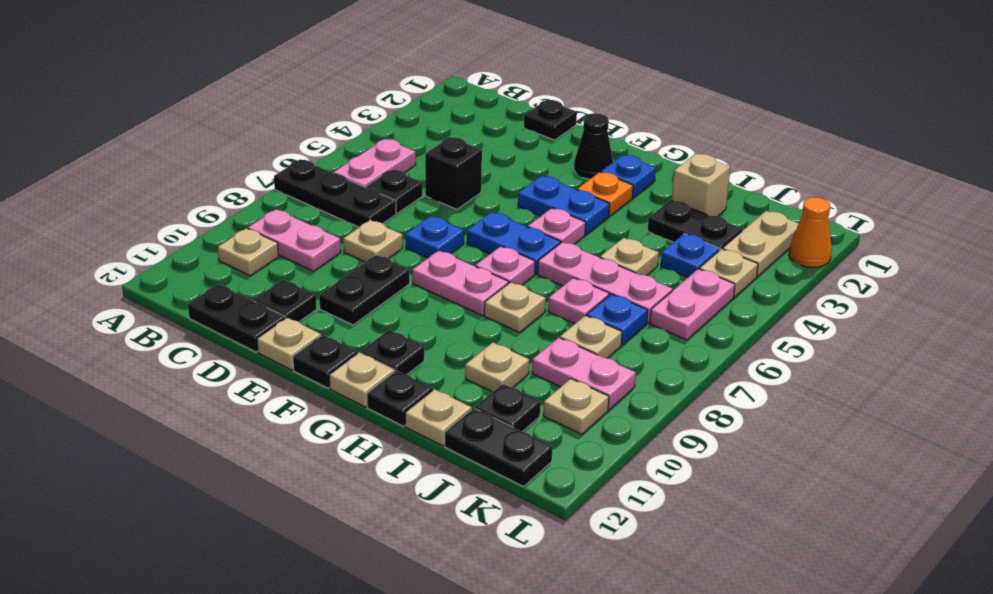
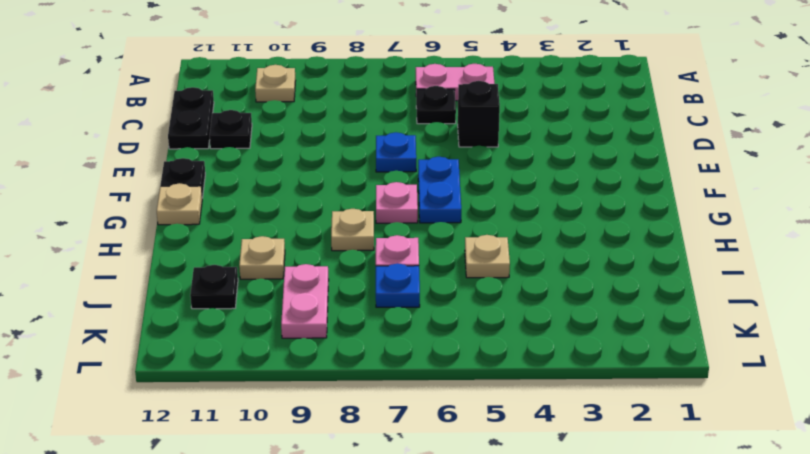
none -> black plate A7:C7 level 1
none -> pink plate B9:C9 level 1
none -> black plate D1 level 1
none -> tan plate D8 level 1

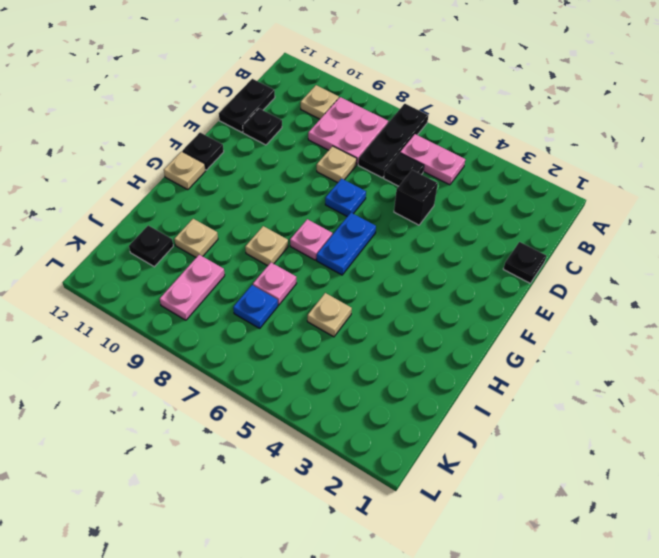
pink plate B8:C9 level 1 -> pink plate B9:C9 level 1
none -> black plate E9:E10 level 1
none -> tan plate E12 level 1
none -> black cone F2 level 1
none -> blue plate F4:G4 level 1

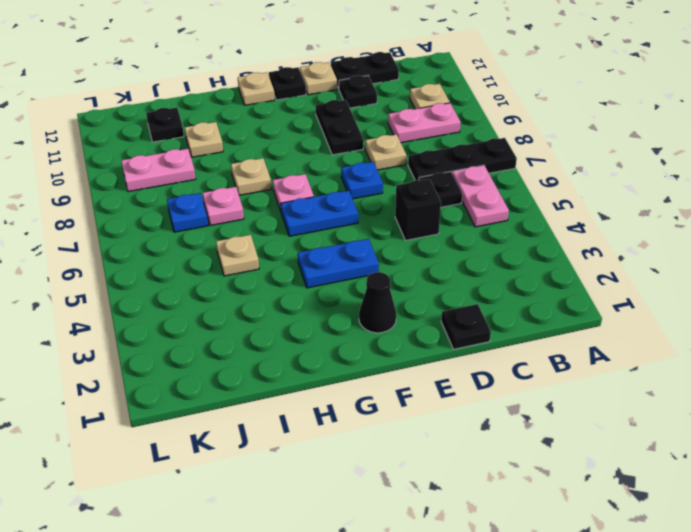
none -> pink plate F8:G8 level 1
none -> blue plate G2 level 1
none -> orange plate G3 level 1
none -> pink plate G5 level 1

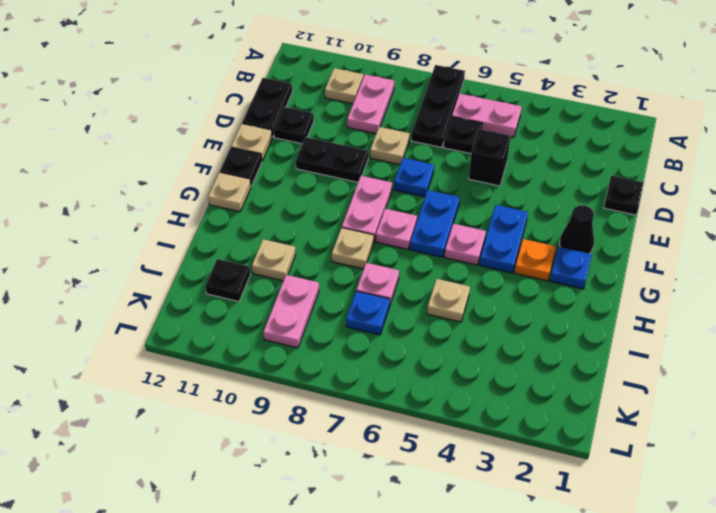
none -> black plate G11 level 1
none -> pink plate H6:J6 level 1
none -> black plate H12 level 1
none -> tan brick I2 level 1

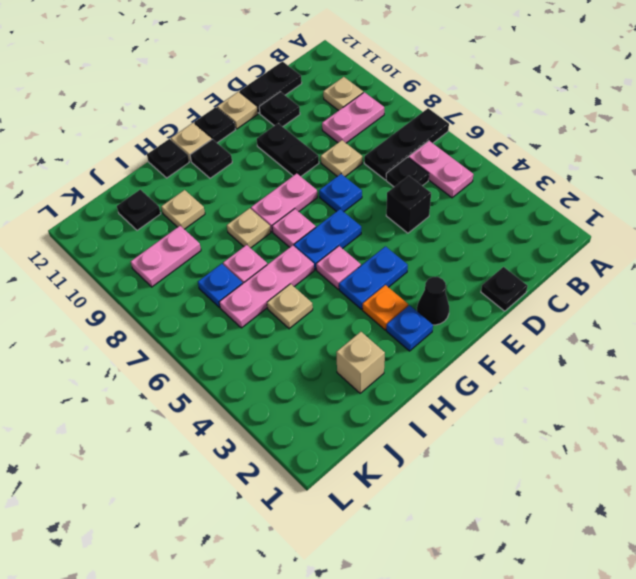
none -> black plate I3:J3 level 1
none -> tan plate I12 level 1
none -> blue plate J4 level 1
none -> tan plate J8 level 1

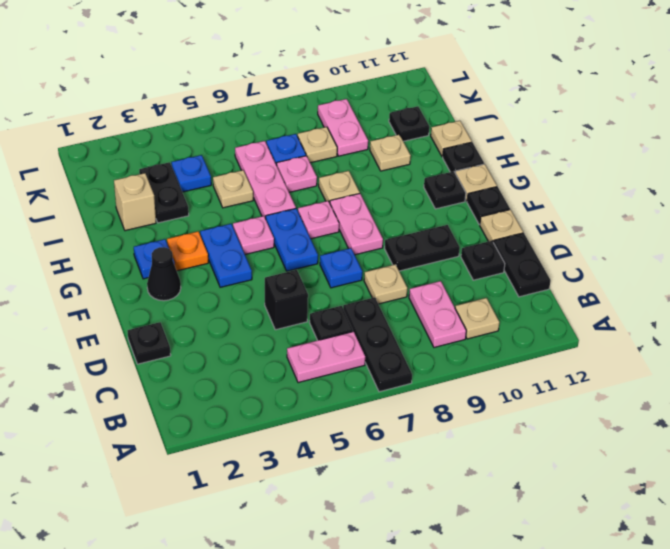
none -> black plate J12:K12 level 1
none -> tan plate K2:K3 level 1
none -> tan plate K4 level 1
none -> pink plate K5:K6 level 1

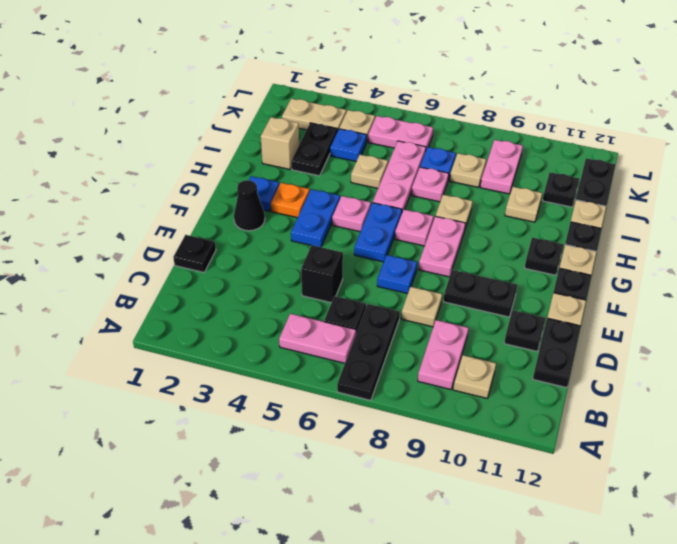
none -> tan plate K10 level 1
none -> orange cone L2 level 1

